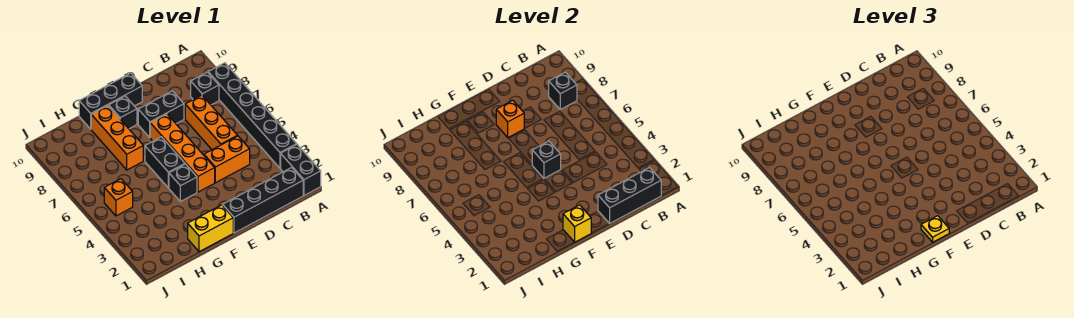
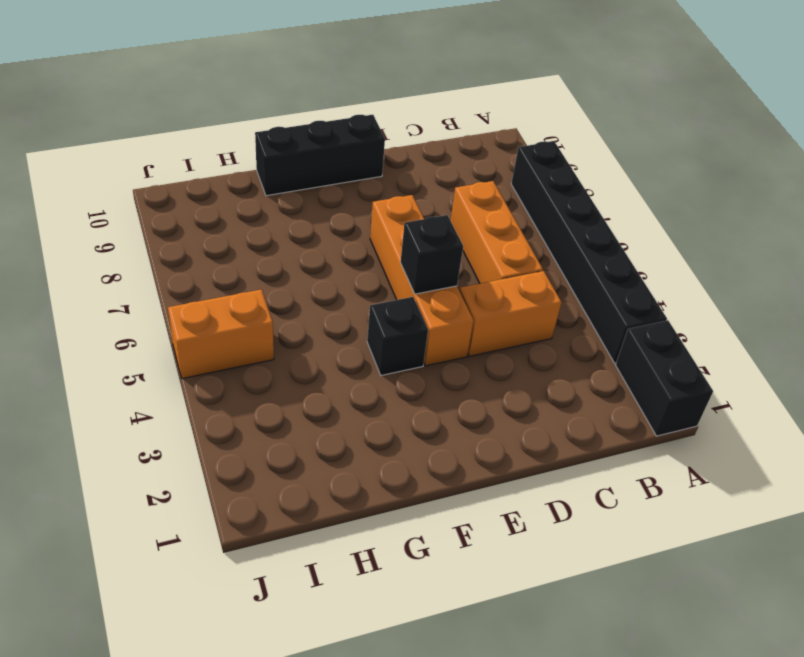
orange brick I5:J5 level 1 -> orange brick I5 level 1
none -> black brick B1:E1 level 1
none -> black brick B8 level 1
none -> black brick D8:E8 level 1

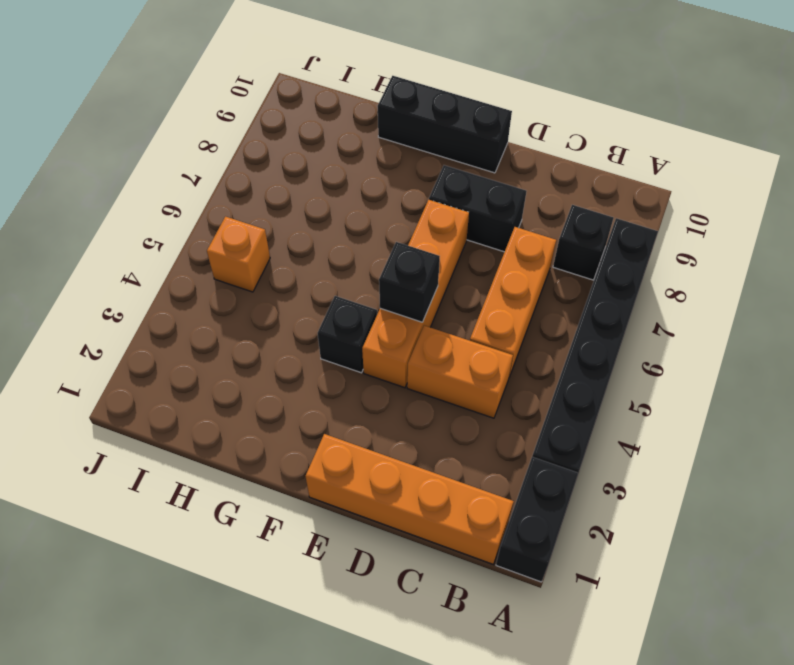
orange brick B1:E1 level 1 -> black brick B1:E1 level 1
none -> yellow brick F1:G1 level 1
none -> black brick F5:F6 level 1
none -> black brick F9 level 1

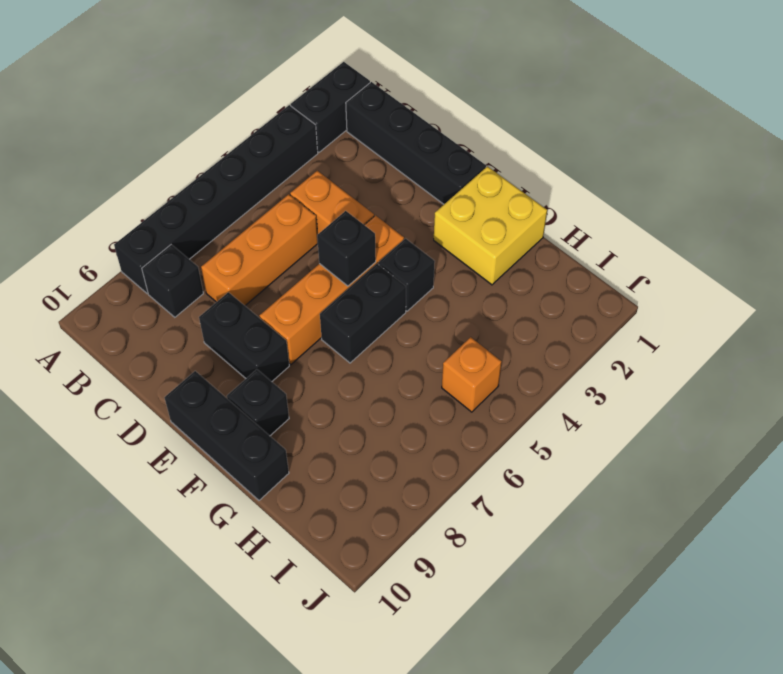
yellow brick F1:G2 level 1 -> yellow brick F1:G1 level 1
none -> orange brick G7:G9 level 1
none -> black brick B1:D1 level 2
none -> black brick B8 level 2

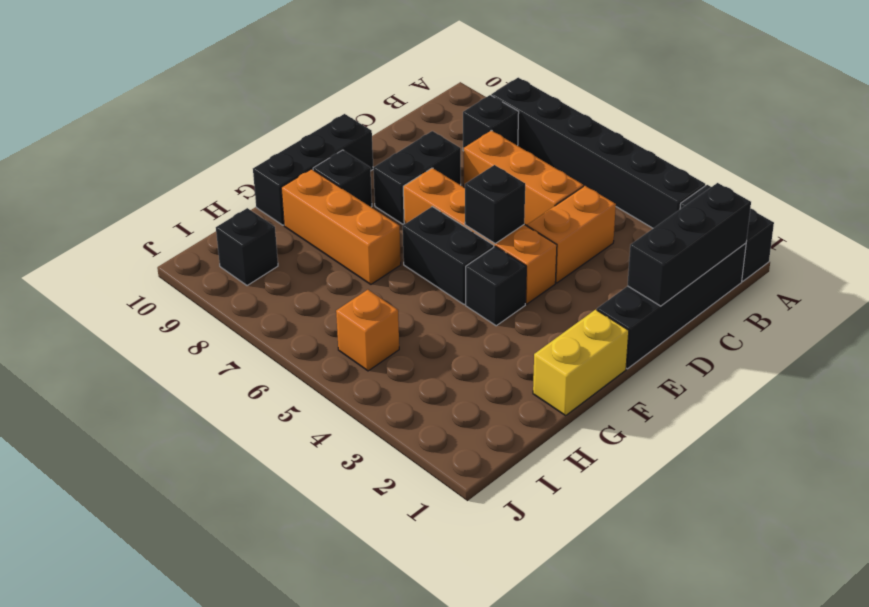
black brick I9 level 1 -> black brick B8 level 2
none -> orange brick E8 level 2
none -> yellow brick F1 level 2
none -> yellow plate F1 level 3

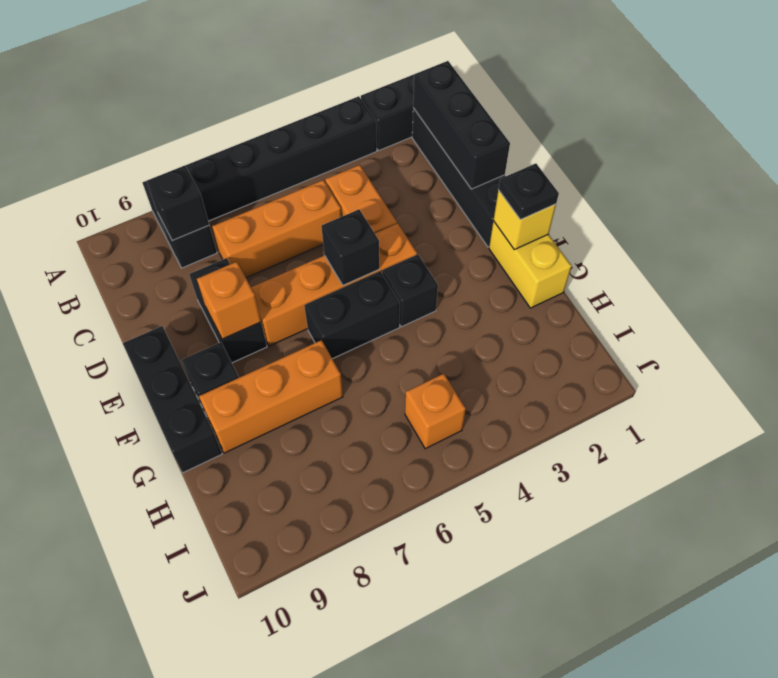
black plate F1 level 3 -> yellow plate F1 level 3

